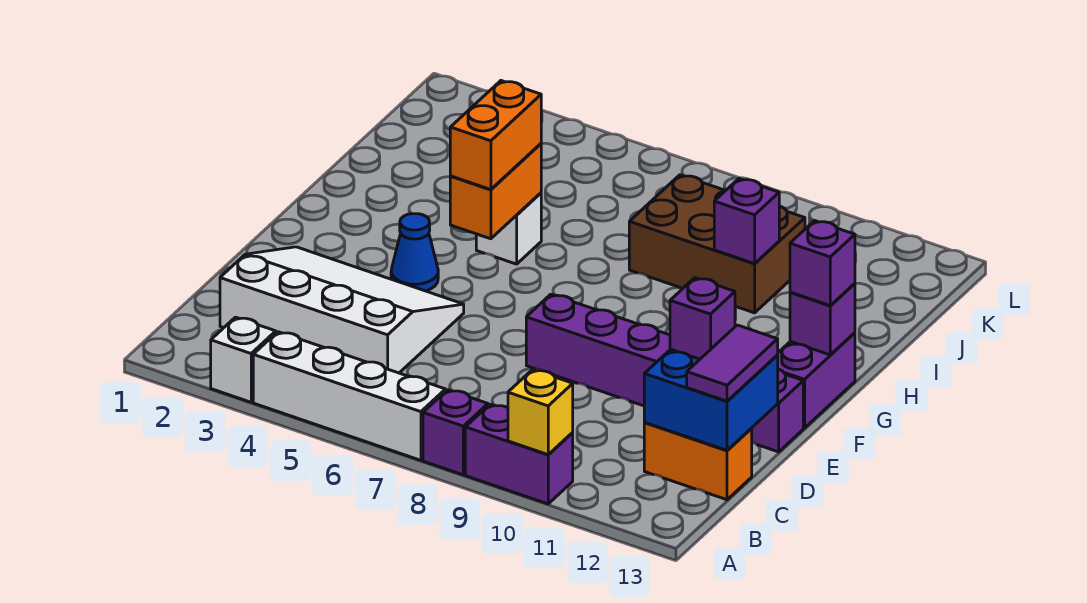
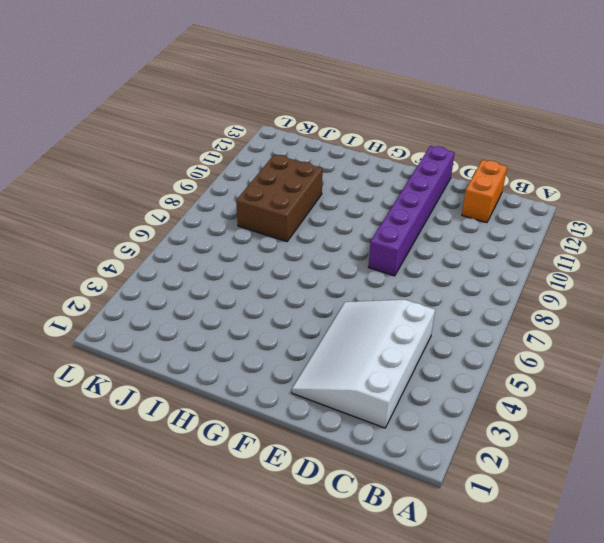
none -> white brick A3 level 1
none -> white brick A4:A7 level 1
none -> purple brick A8 level 1

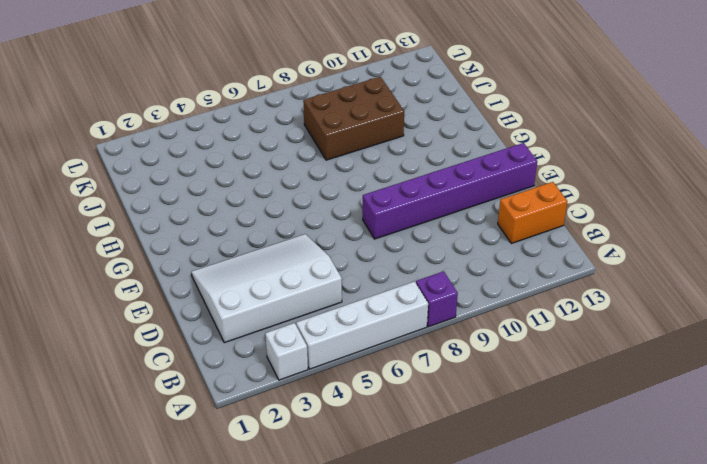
none -> purple brick A9:A10 level 1
none -> blue cone F4 level 1
none -> purple brick F13:G13 level 1

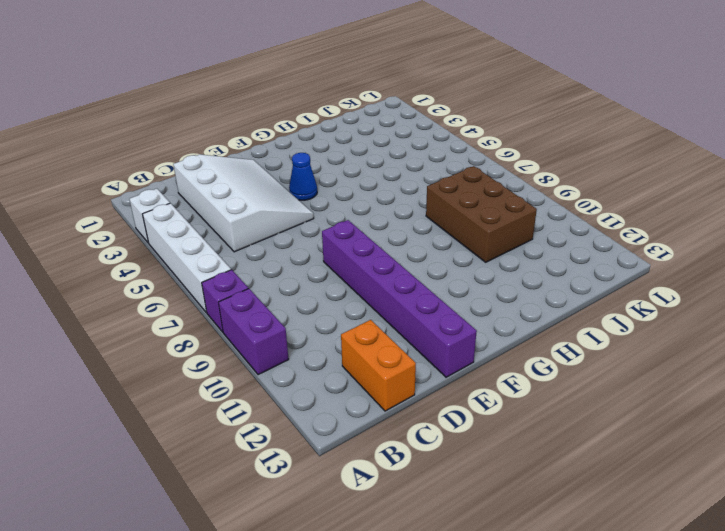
none -> purple brick F13:G13 level 1
none -> white brick H5 level 1
none -> yellow brick A10 level 2

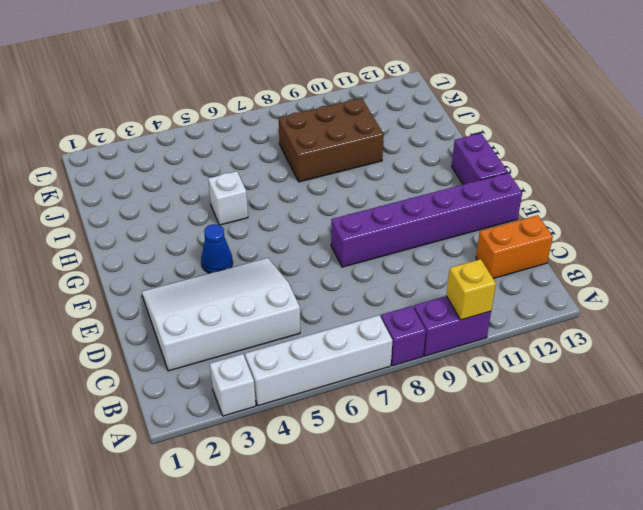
none -> blue brick C12:D13 level 2
none -> orange brick G5:H5 level 2
none -> purple brick G13 level 2

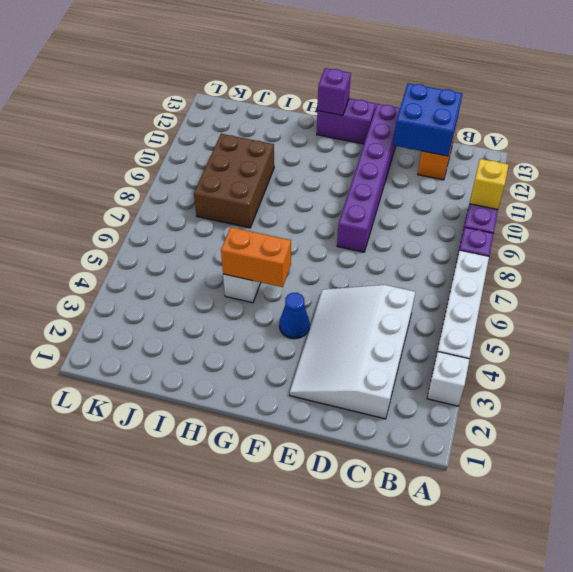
none -> purple brick I10 level 2
none -> purple tile C13:D13 level 3
none -> purple brick D12 level 3

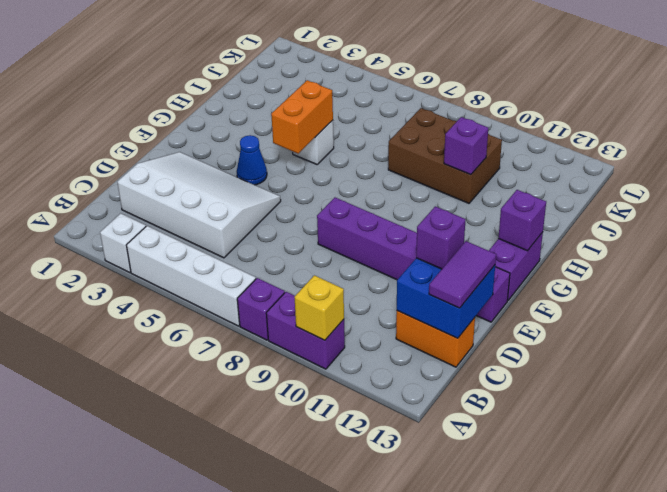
none -> orange brick G5:H5 level 3
none -> purple brick G13 level 3

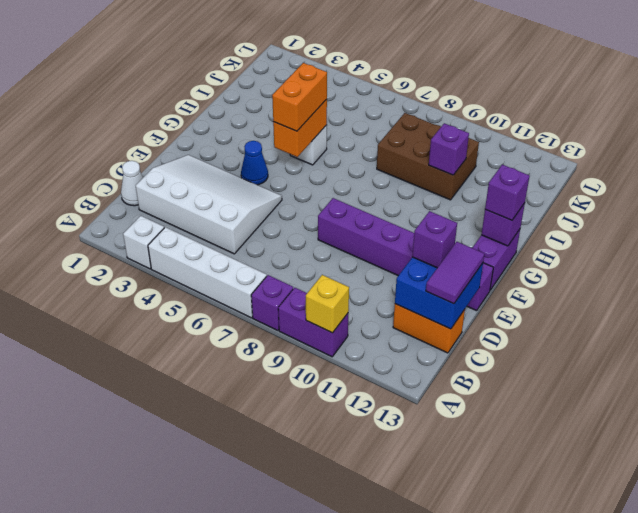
white cone C1 level 1 -> none

